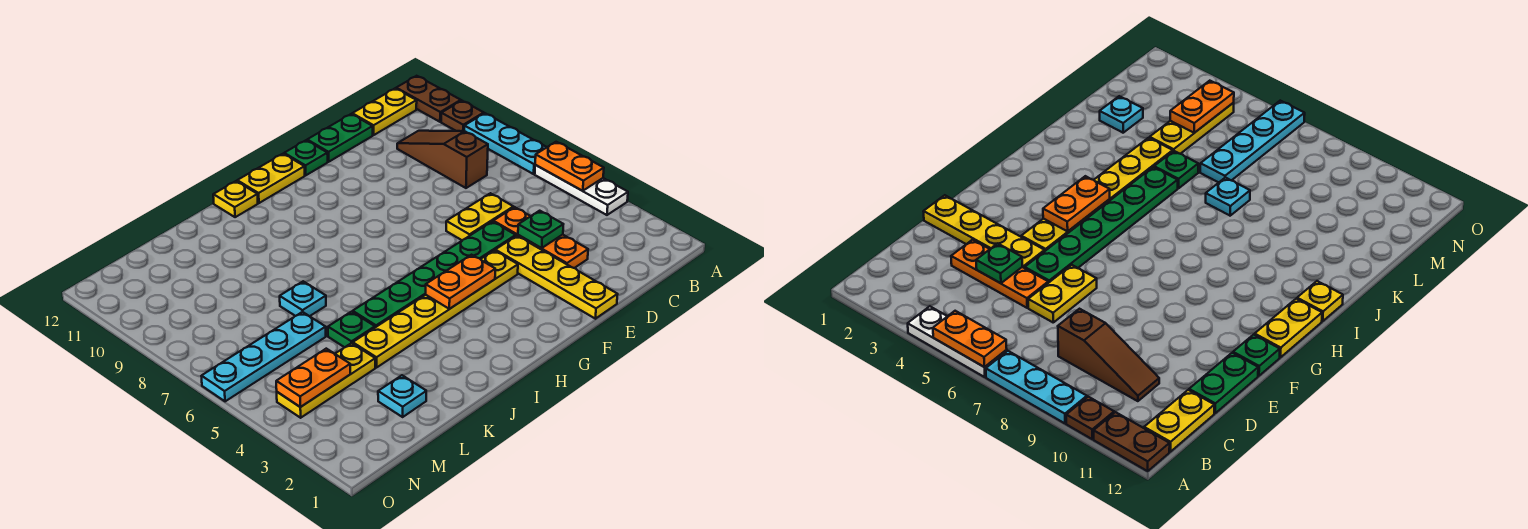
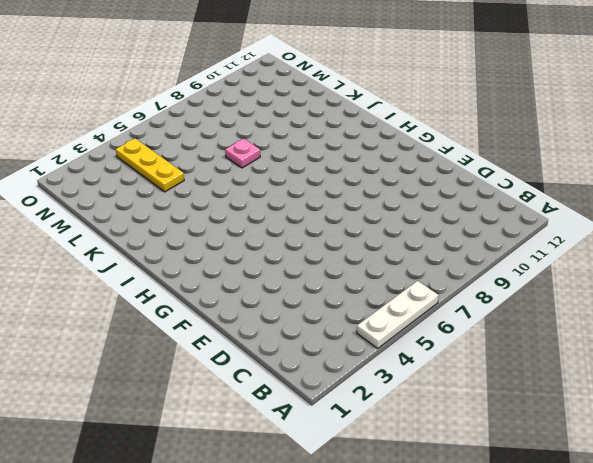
pink plate K7 level 1 -> cyan plate K7 level 1
none -> cyan plate A7:A9 level 1
none -> brown plate A10 level 1
none -> brown plate A11:A12 level 1

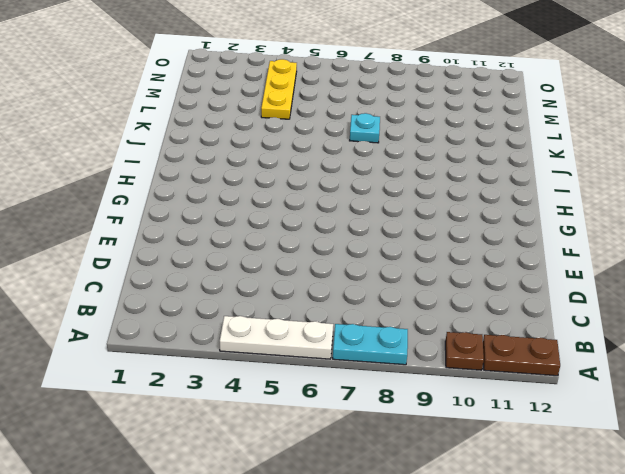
cyan plate A7:A8 level 1 -> cyan plate A7:A9 level 1
none -> yellow plate B12:C12 level 1
none -> brown slope C8:C10 level 1 top 8
none -> orange plate D3:D5 level 1

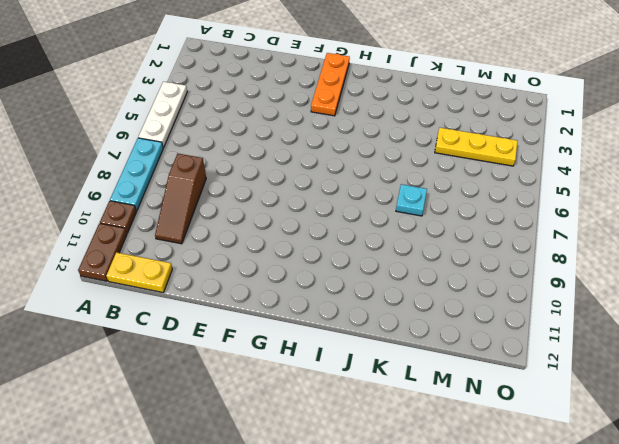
orange plate G1:G3 level 1 -> orange plate D3:D5 level 1
none -> yellow plate D6:E6 level 1
none -> green plate D12:E12 level 1
none -> yellow plate E1:E4 level 1

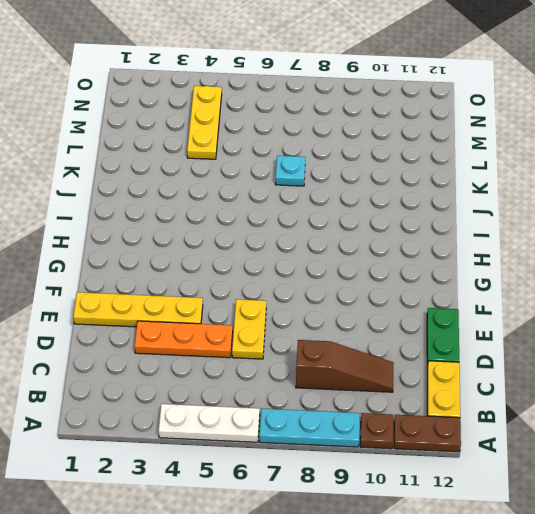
none -> green plate E5:J5 level 1
none -> yellow plate F4:K4 level 1
none -> green plate F12 level 1

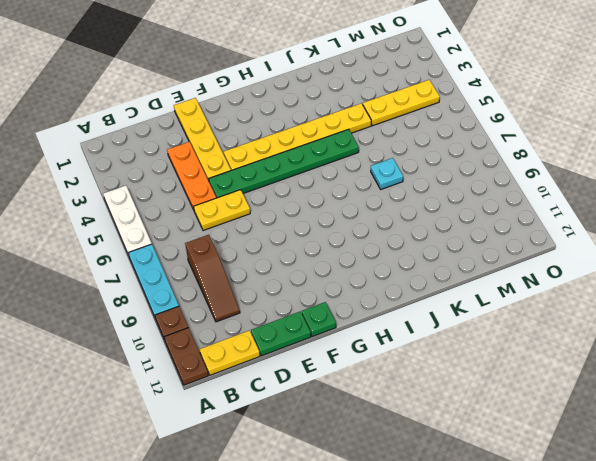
none -> yellow plate G12:H12 level 1
none -> yellow plate I12 level 1
none -> green plate K5 level 1

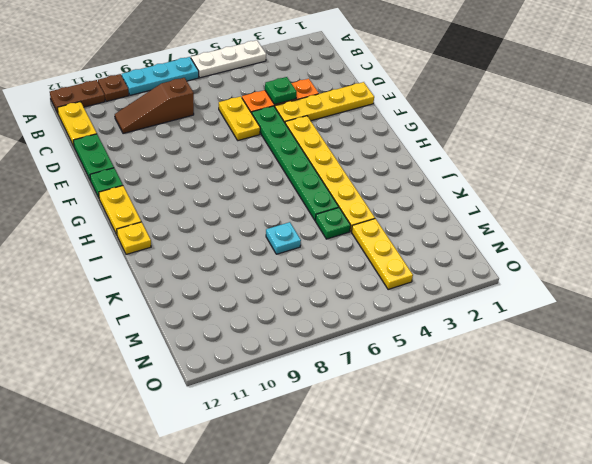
none -> cyan plate L2 level 1
none -> cyan plate L6:O6 level 1
none -> orange plate A5:A6 level 2

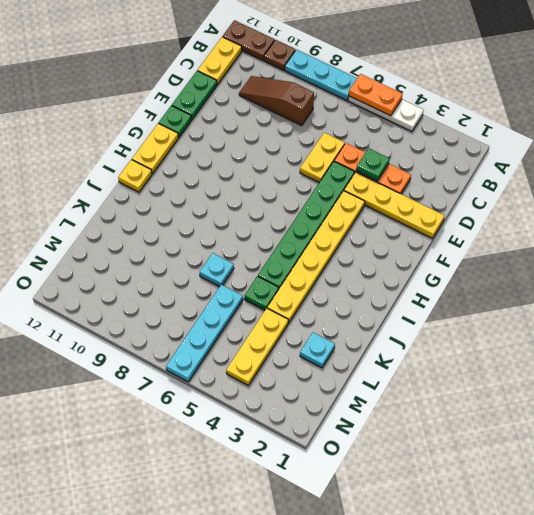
none -> orange plate G4:H4 level 2
none -> orange plate M4:N4 level 2

